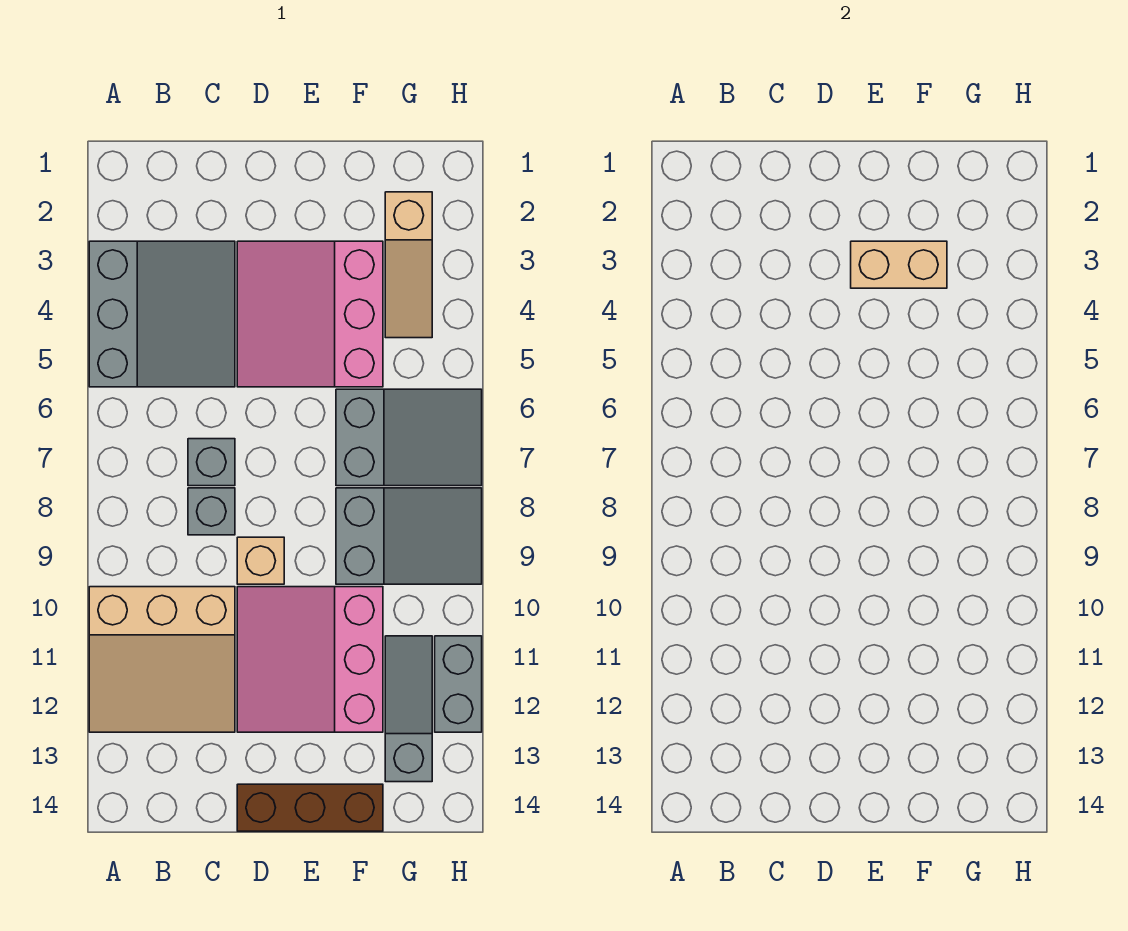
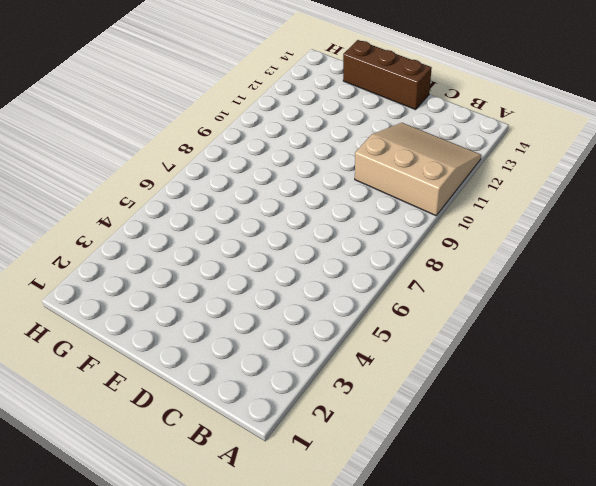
none -> grey slope A3:C5 level 1 top A
none -> grey brick C7 level 1
none -> grey brick C8 level 1

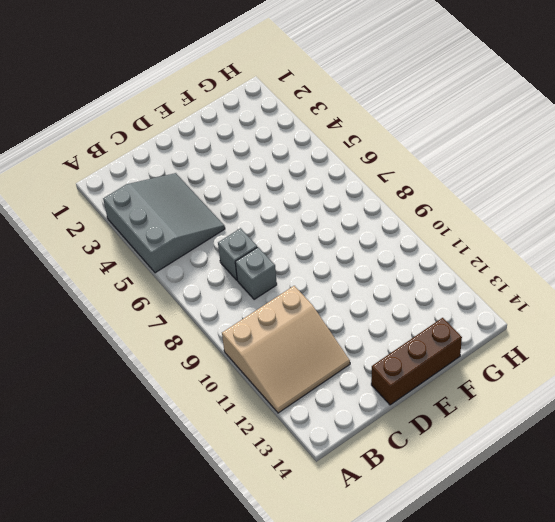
none -> pink slope D3:F5 level 1 top F
none -> tan brick D9 level 1
none -> pink slope D10:F12 level 1 top F

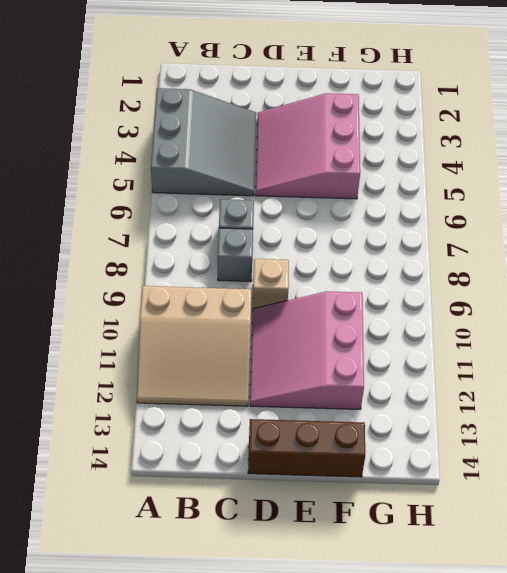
none -> grey slope F6:H7 level 1 top F
none -> grey slope F8:H9 level 1 top F
none -> tan slope G2:G4 level 1 top 2

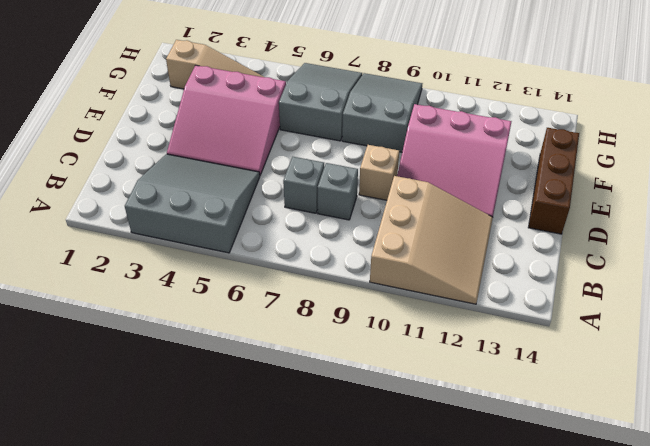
none -> grey slope G11:G13 level 1 top 13
none -> grey brick H11:H12 level 1
none -> tan brick E3:F3 level 2

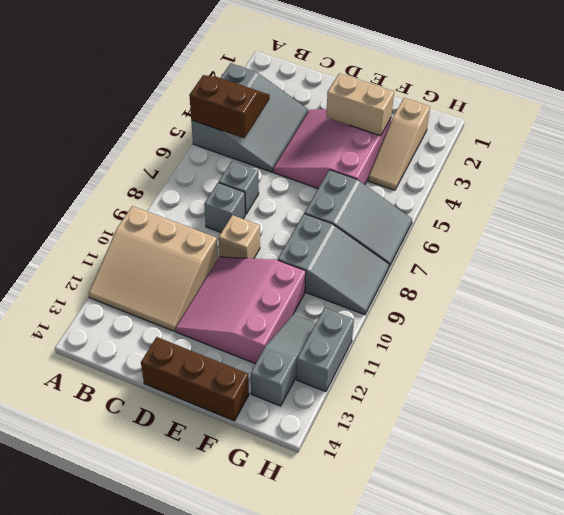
brown slope A4:B5 level 2 top 5 -> none

